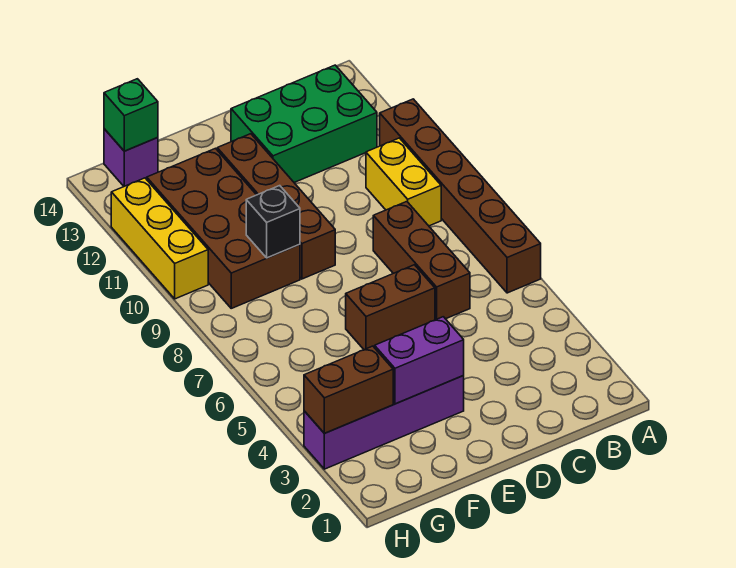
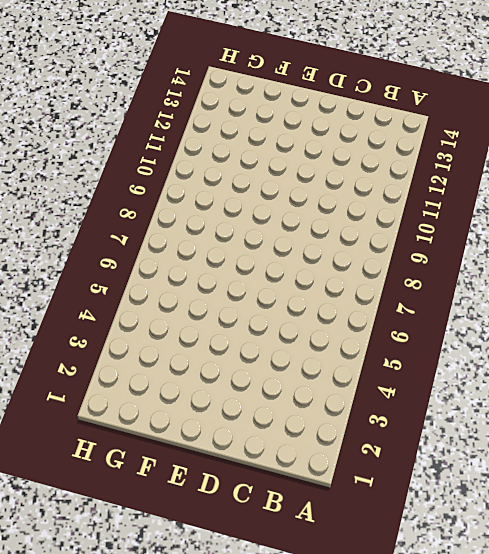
none -> brown brick A6:A11 level 1
none -> yellow brick B9:B10 level 1
none -> green brick B12:D13 level 1

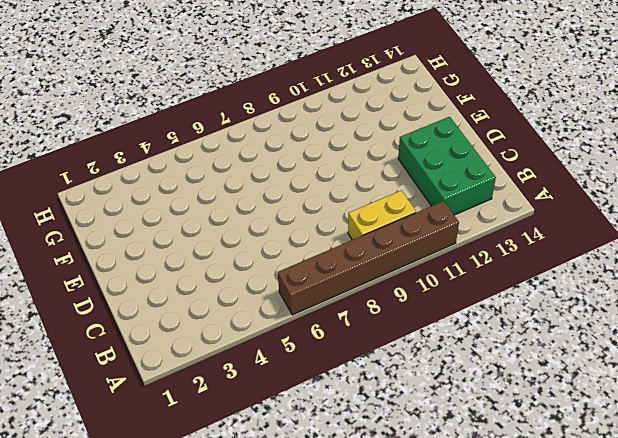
none -> brown brick C6:C8 level 1
none -> brown brick D6:E6 level 1
none -> purple brick E3:H3 level 1

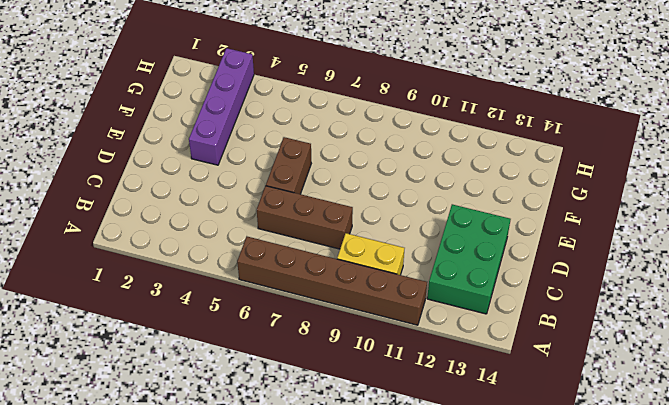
none -> brown brick E9:E12 level 1
none -> brown brick F9:G12 level 1
none -> purple brick G14 level 1

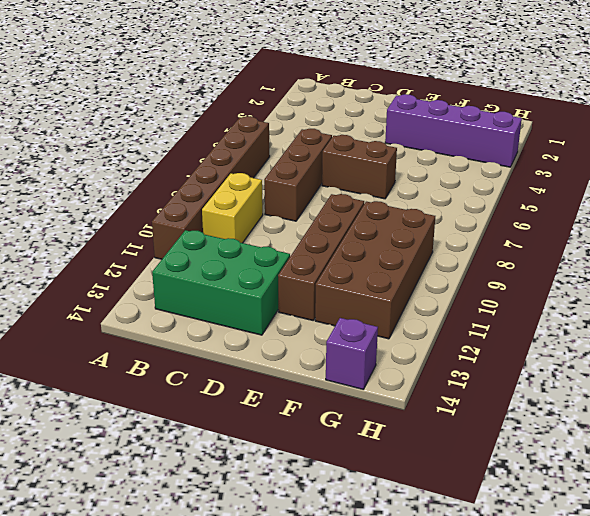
none -> yellow brick H10:H12 level 1
none -> purple brick E3:F3 level 2
none -> black brick F9 level 2

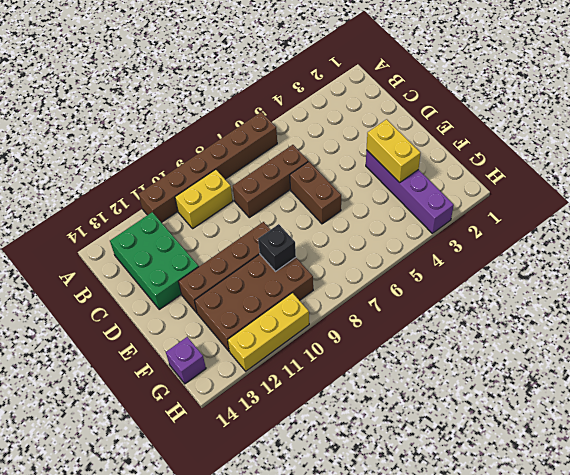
yellow brick E3:F3 level 2 -> purple brick E3:F3 level 2
none -> brown brick G3:H3 level 2
none -> green brick G14 level 2

